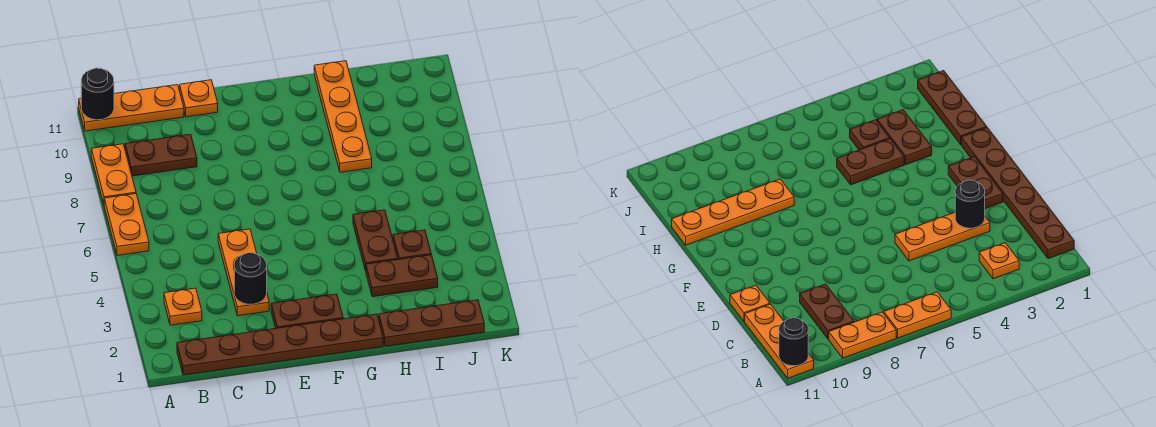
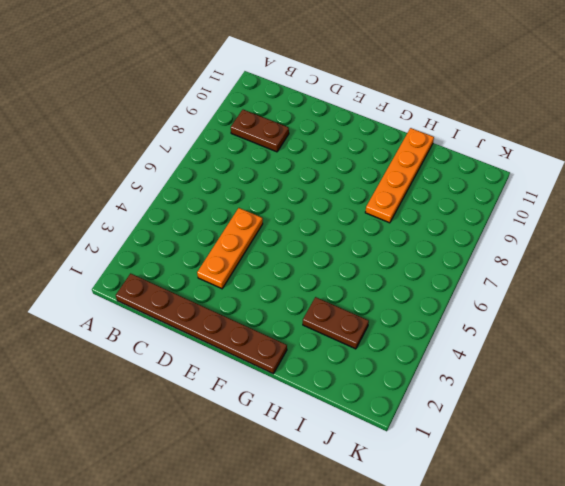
none -> orange plate A6:A7 level 1
none -> orange plate A8:A9 level 1
none -> orange plate A11:C11 level 1

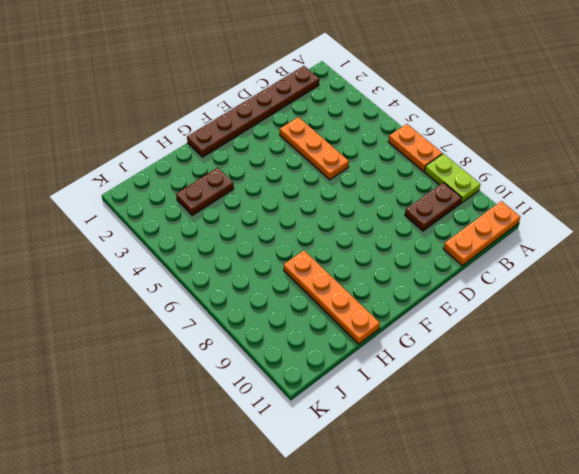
lime plate A8:A9 level 1 -> orange plate A8:A9 level 1
none -> orange plate B3 level 1
none -> orange plate D11 level 1
none -> brown plate E2:F2 level 1

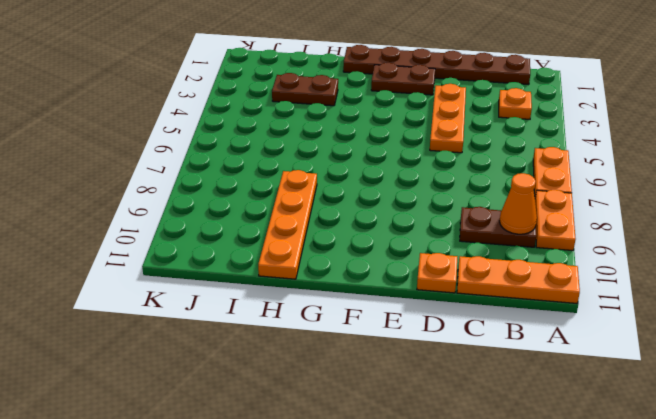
orange cone B9 level 2 -> none
none -> brown plate H1:J1 level 1
none -> brown plate H4:H5 level 1
none -> brown plate I4 level 1

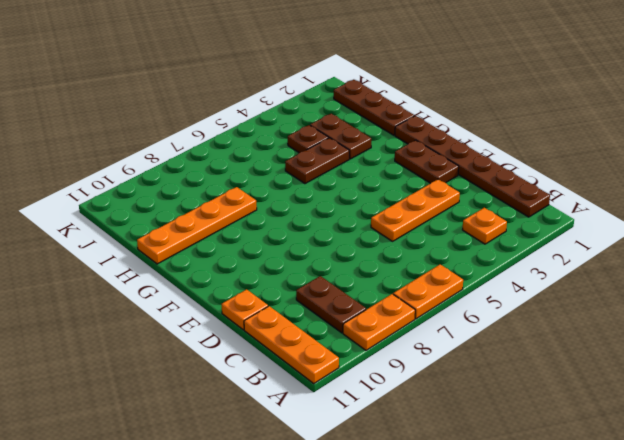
none -> black round brick A11 level 2
none -> black round brick D3 level 2

